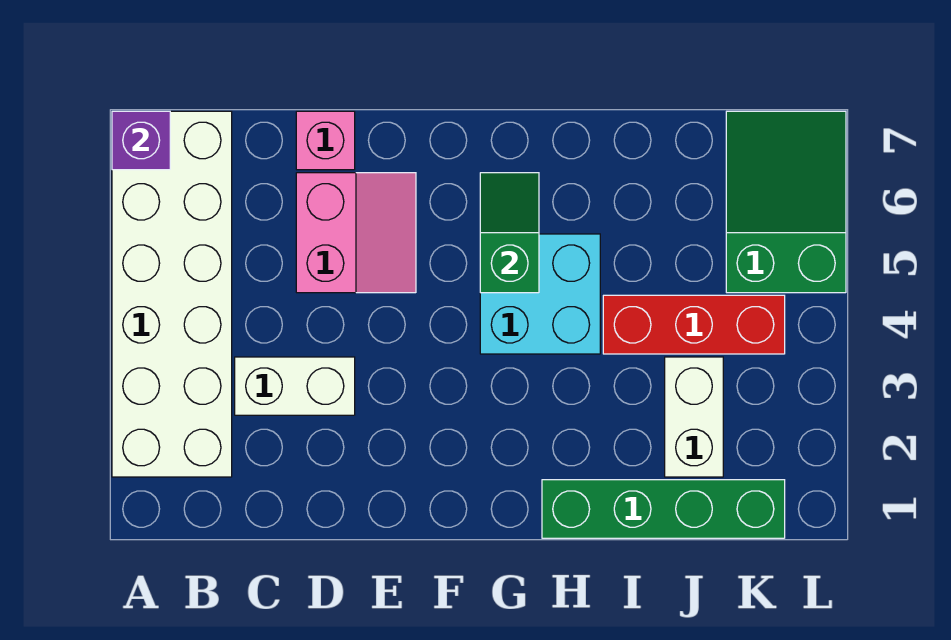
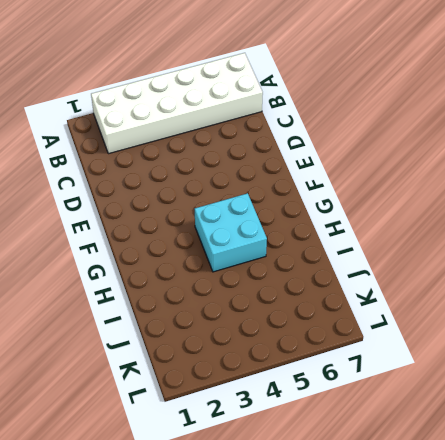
none -> white brick C3:D3 level 1
none -> pink slope D5:E6 level 1 top D

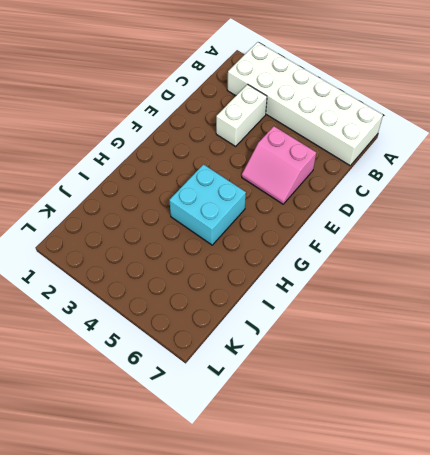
none -> pink brick D7 level 1
none -> green brick H1:K1 level 1

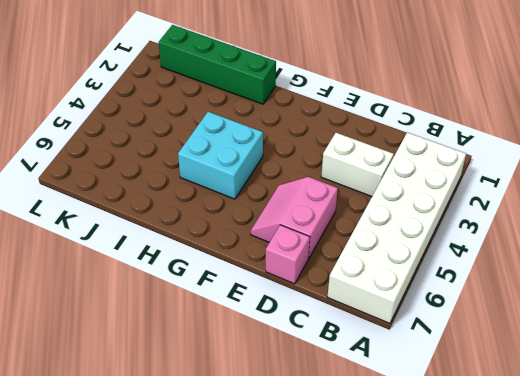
none -> red brick I4:K4 level 1
none -> white brick J2:J3 level 1

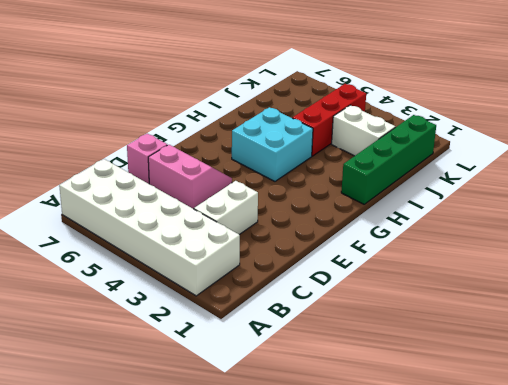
none -> green slope K5:L7 level 1 top 5
none -> purple brick A7 level 2

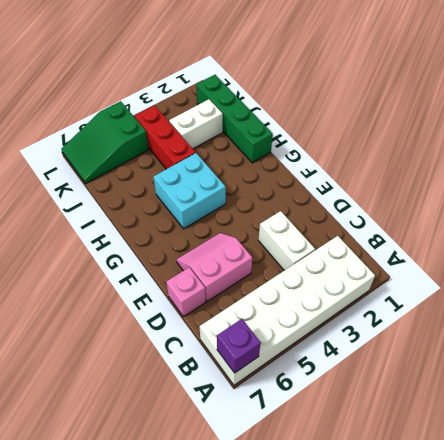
none -> green slope G5:G6 level 2 top 5

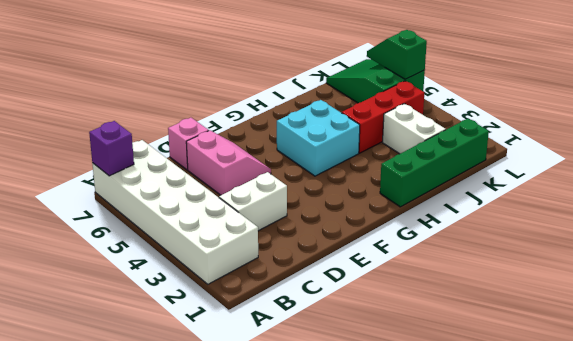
green slope L5:L6 level 2 top 5 -> green slope G5:G6 level 2 top 5

